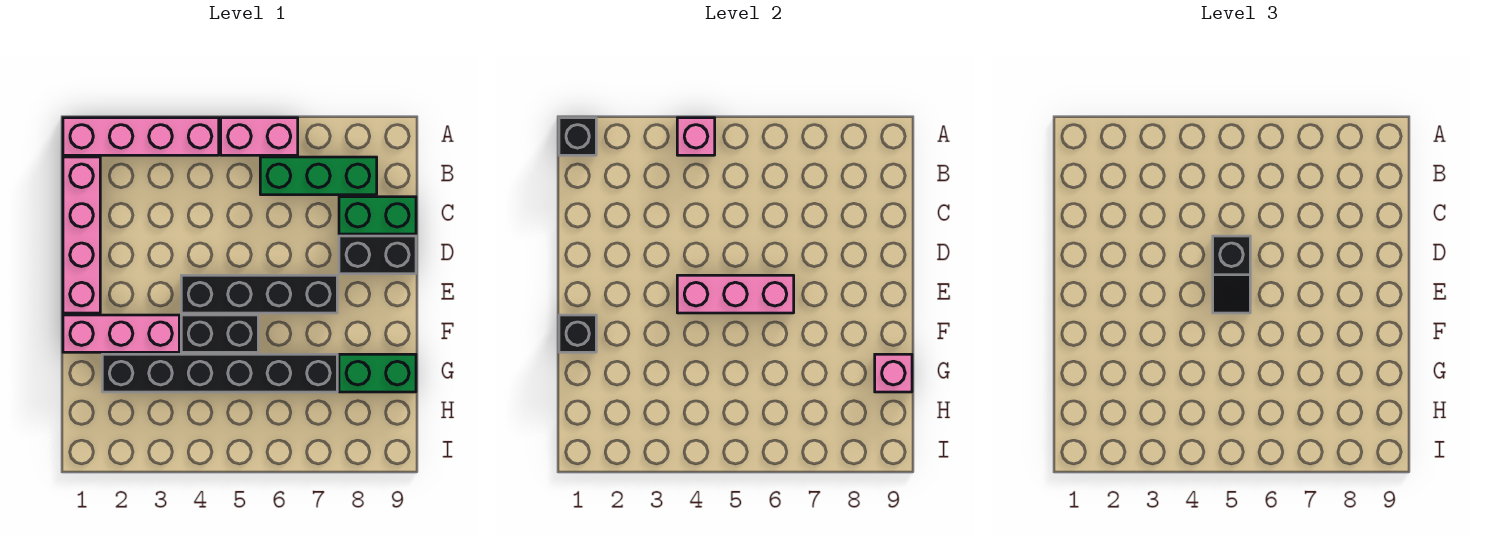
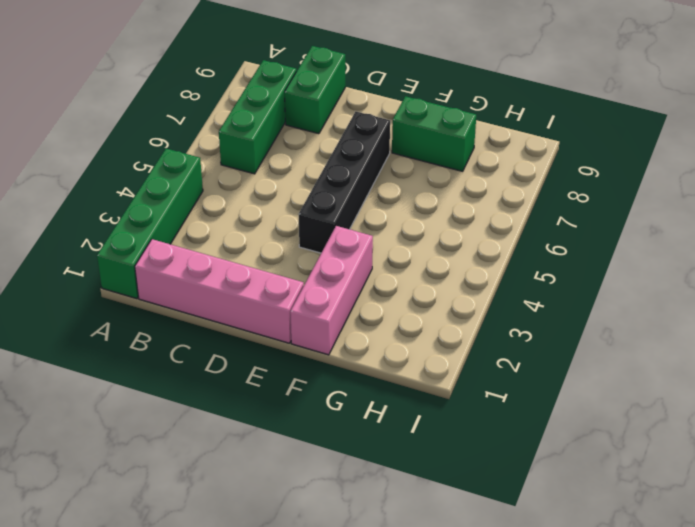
green brick A1:A4 level 1 -> pink brick A1:A4 level 1
green brick F8:G8 level 1 -> green brick G8:G9 level 1
none -> pink brick A5:A6 level 1
none -> black brick D8:D9 level 1
none -> black brick F4:F5 level 1

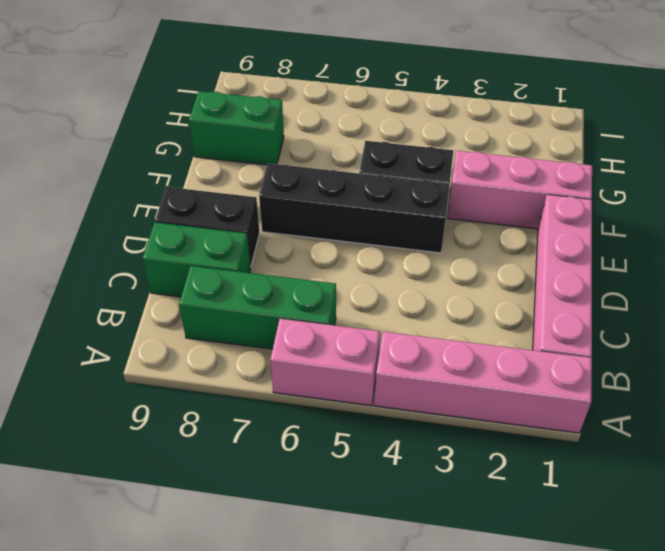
none -> black brick G2:G7 level 1
none -> black brick A1 level 2
none -> pink brick A4 level 2

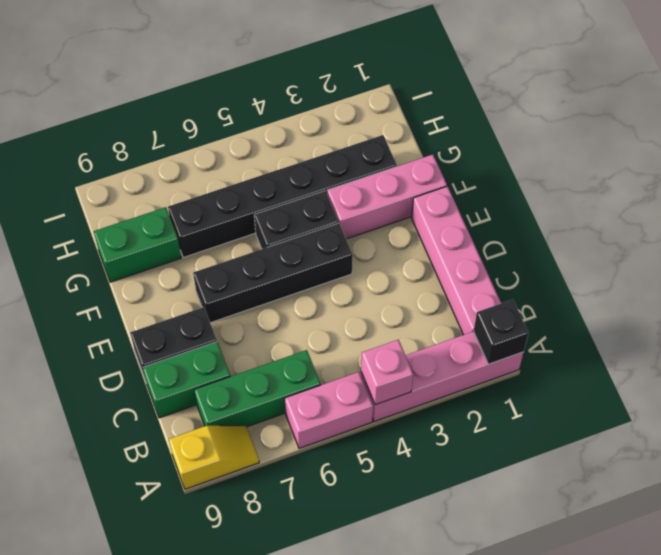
yellow slope A8:A9 level 1 top 9 -> none
none -> pink brick E4:E6 level 2
none -> black brick F1 level 2
none -> pink brick G9 level 2

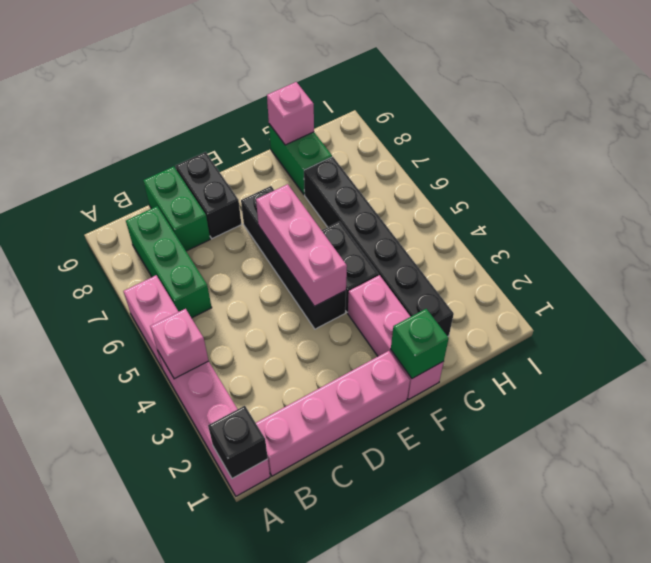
green brick F1 level 2 -> black brick F1 level 2
none -> black slope D5:E5 level 3 top D

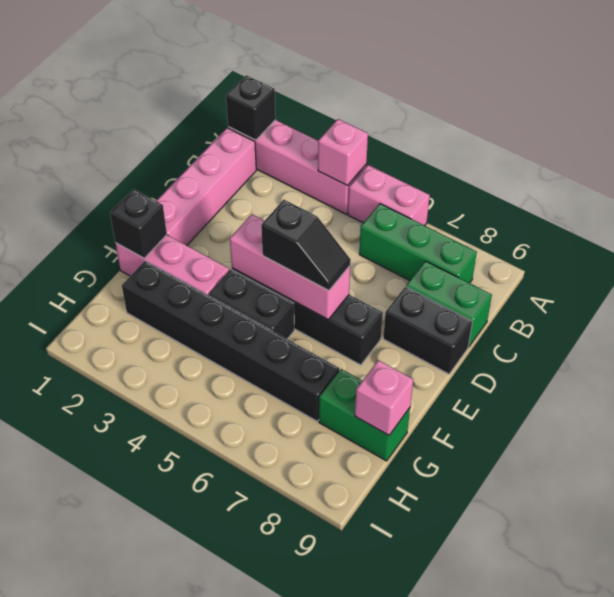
black slope E5:E6 level 3 top 5 -> black slope D5:E5 level 3 top D

